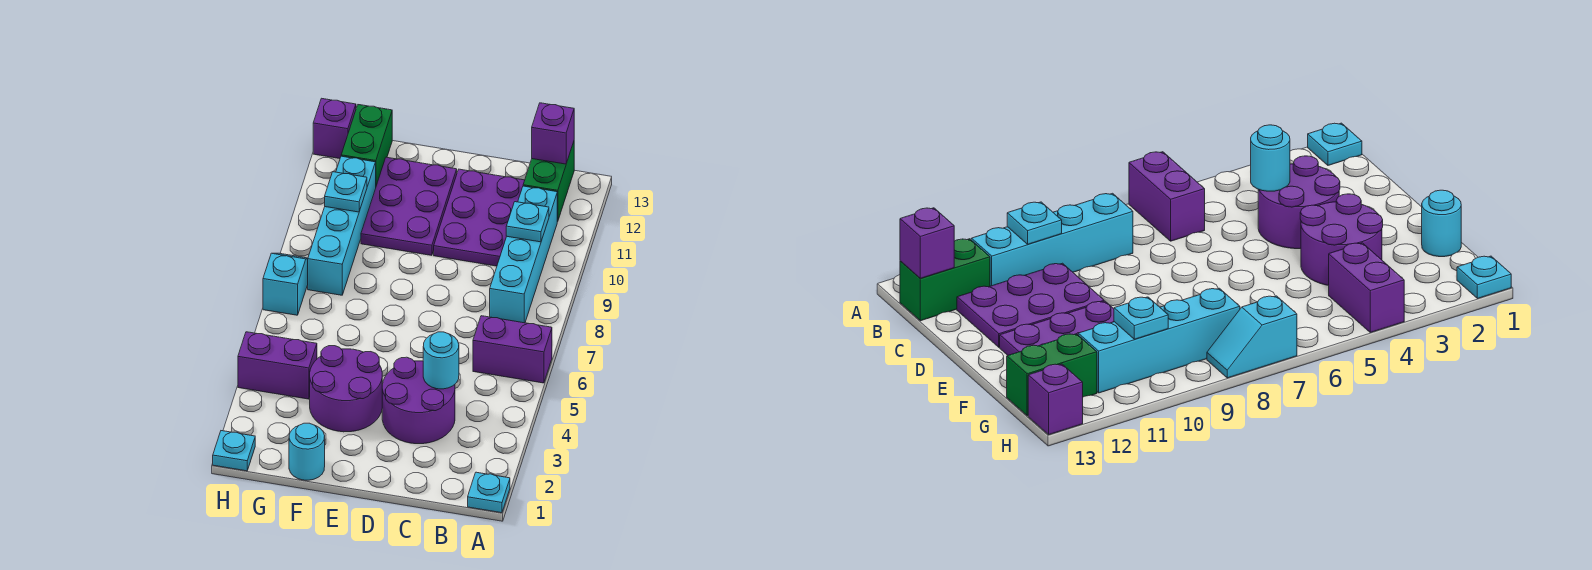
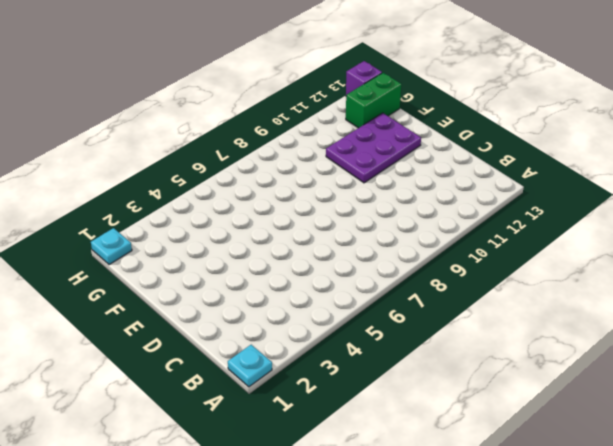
none -> purple brick A6:B6 level 1
none -> cyan brick B8:B11 level 1
none -> green brick B12:B13 level 1

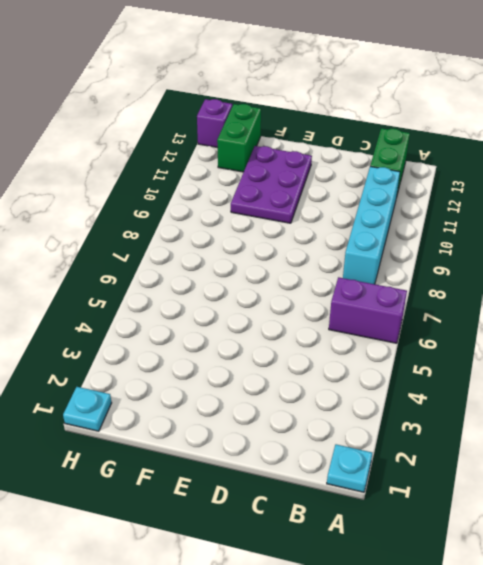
none -> purple round brick C3:D4 level 1
none -> purple plate C10:D12 level 1
none -> purple round brick E3:F4 level 1

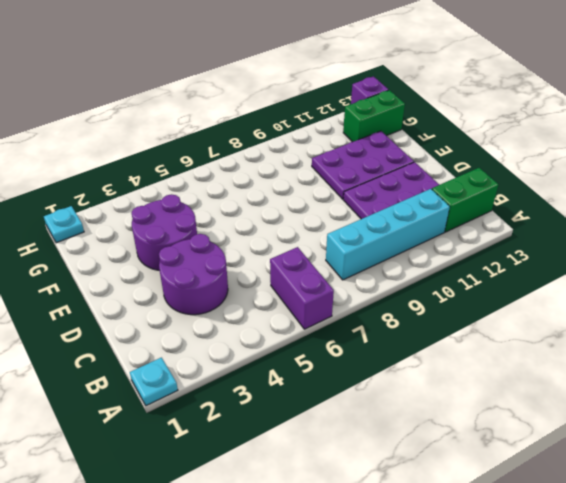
none -> cyan round brick F1 level 1
none -> purple brick G4:H4 level 1
none -> cyan brick G8:G11 level 1

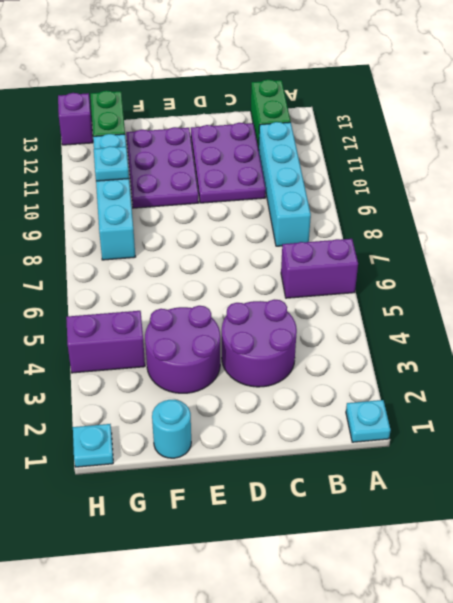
none -> cyan slope H7:H8 level 1 top 7
none -> cyan plate B10 level 2
none -> purple brick B13 level 2

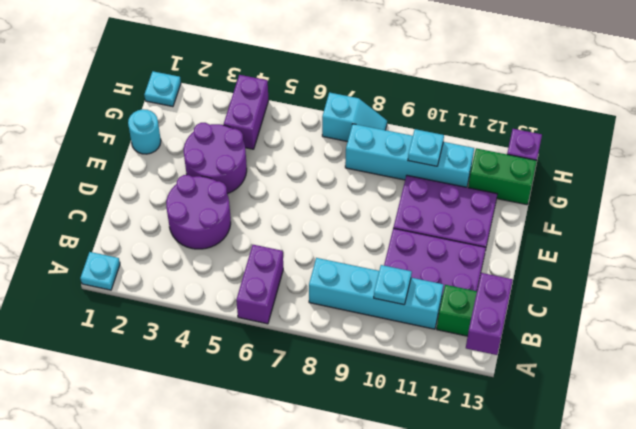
purple brick A13:B13 level 2 -> purple brick B13 level 2
none -> cyan round brick C4 level 2

